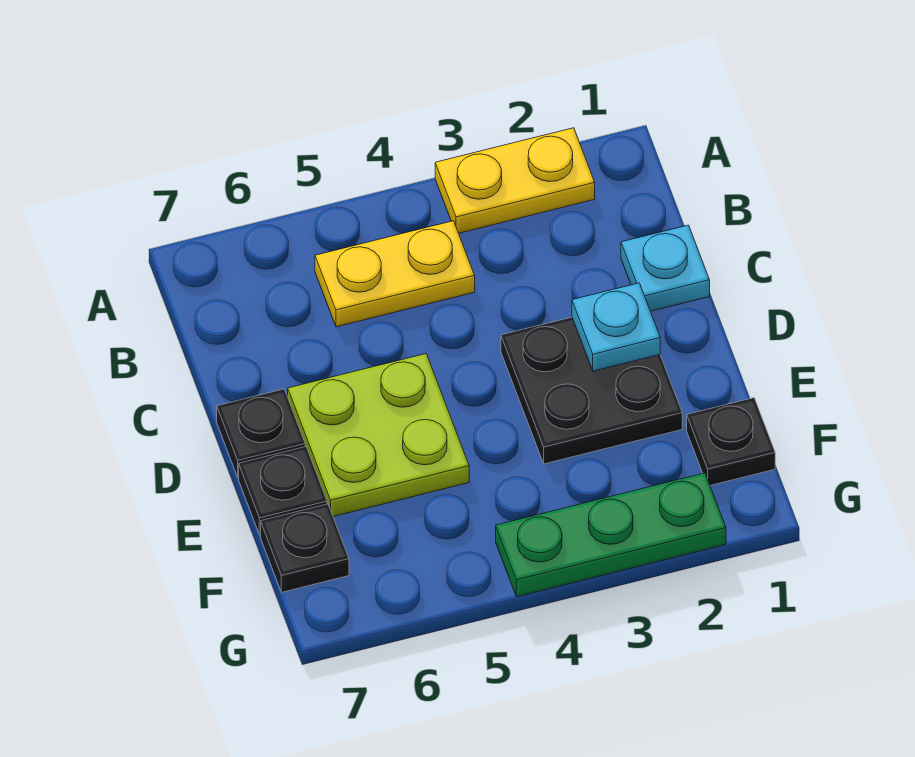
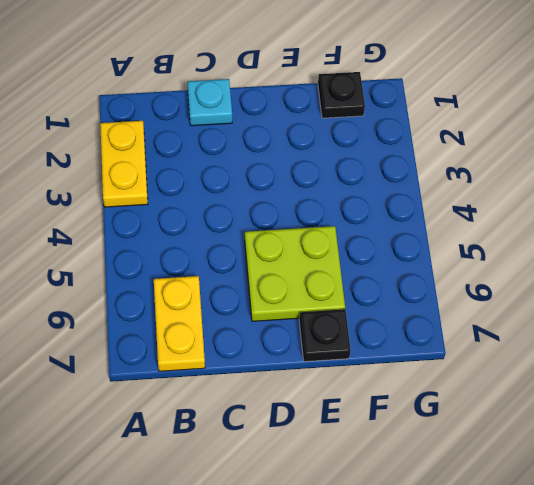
yellow plate B6:B7 level 1 -> yellow plate B4:B5 level 1
none -> black plate D2:E3 level 1
none -> black plate D7 level 1

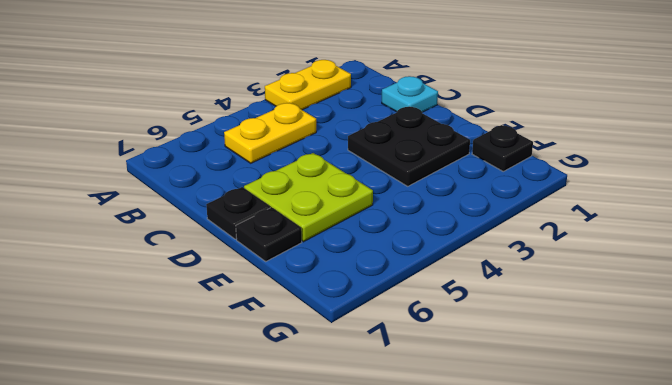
none -> black plate F7 level 1
none -> green plate G2:G4 level 1

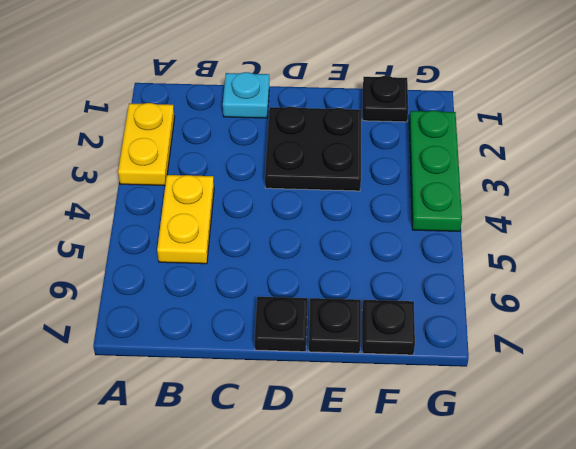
none -> lime plate D5:E6 level 1
none -> cyan plate D2 level 2

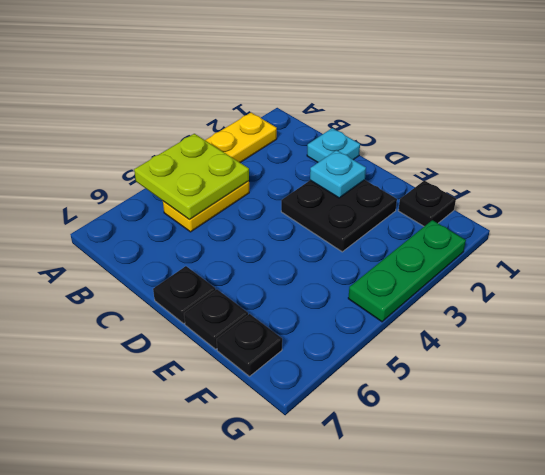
lime plate A4:B5 level 2 -> lime plate D5:E6 level 1

